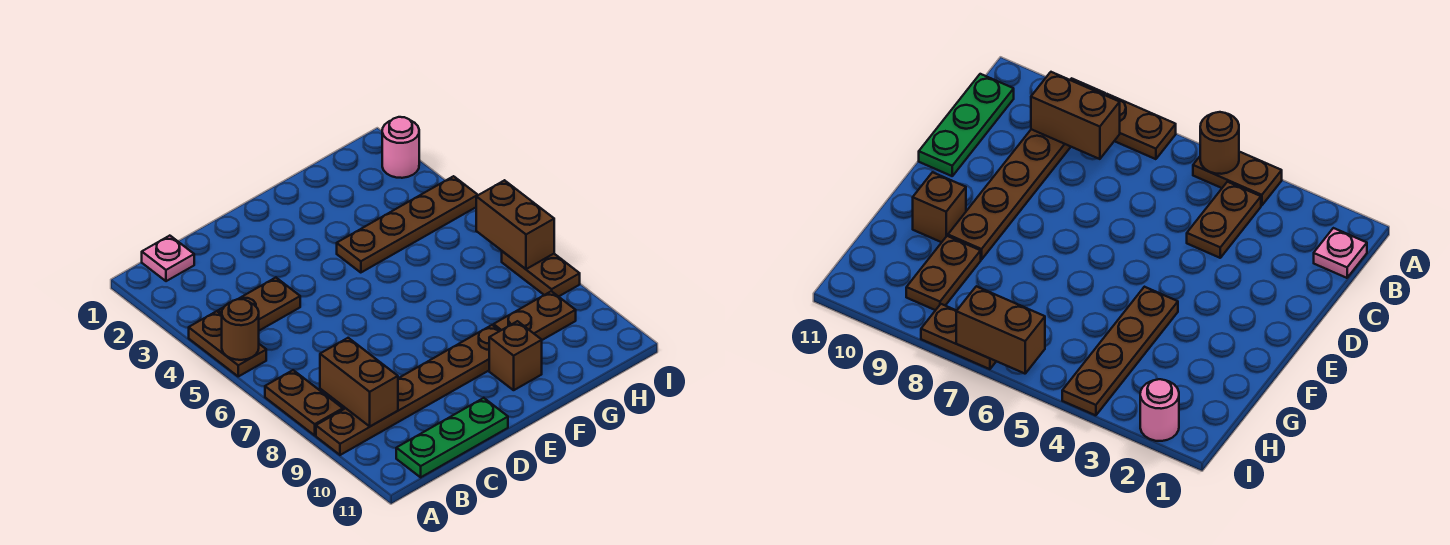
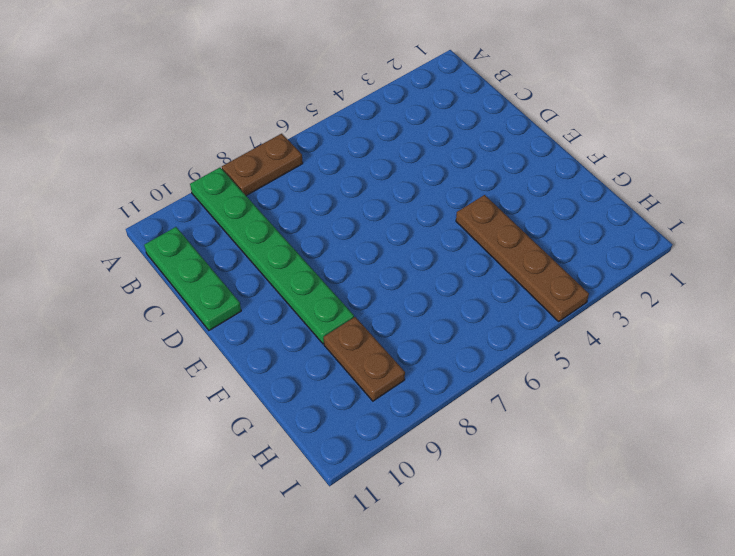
green plate A9:F9 level 1 -> brown plate A9:F9 level 1
none -> brown plate A4:A5 level 1
none -> pink plate B1 level 1
none -> brown plate B4:C4 level 1

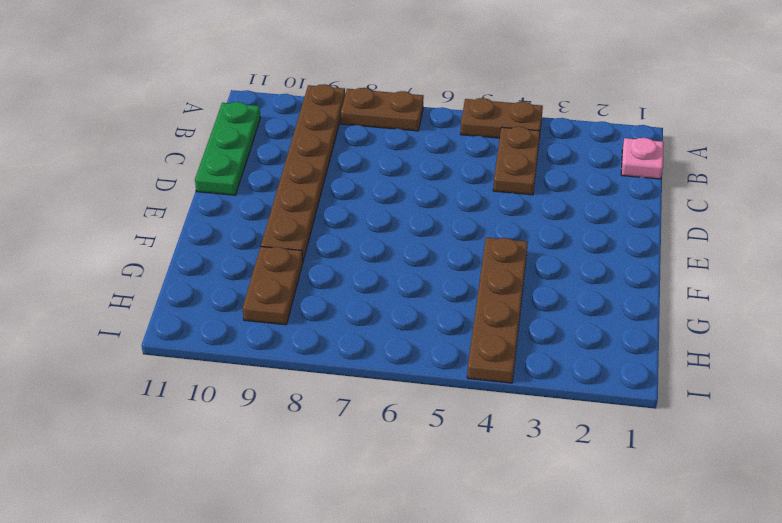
none -> brown brick F10 level 1
none -> pink round brick I2 level 1
none -> brown plate I7:I8 level 1

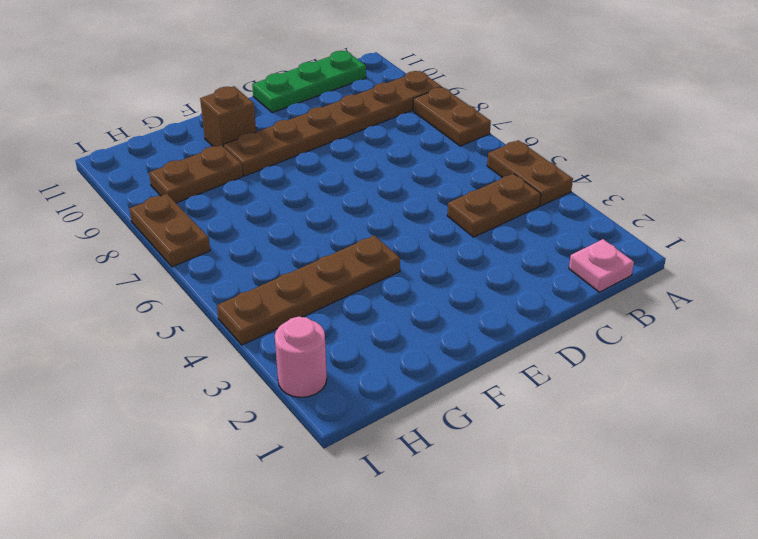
none -> brown round brick A5 level 2
none -> brown brick B8:B9 level 2
none -> brown brick I6:I7 level 2

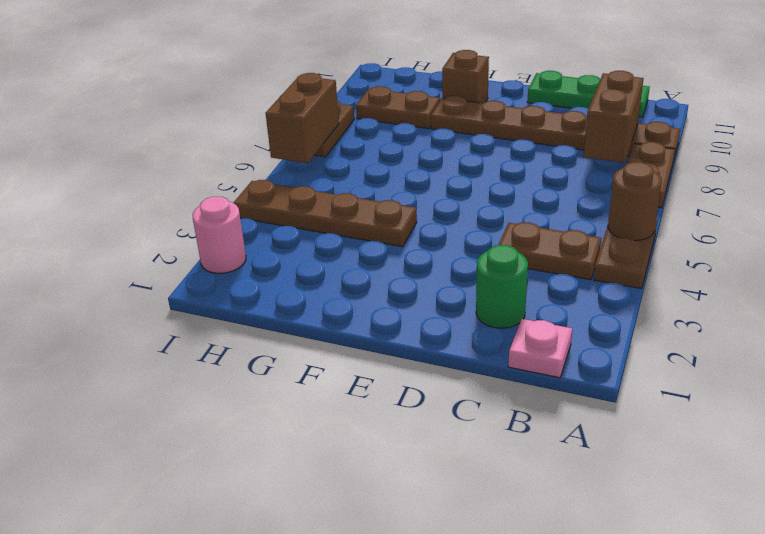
green round brick C2 level 1 -> none

